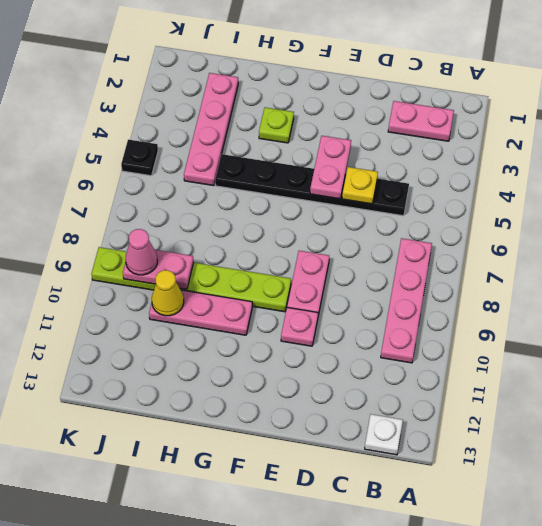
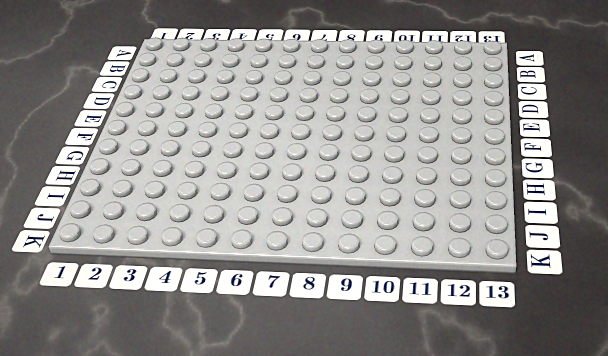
none -> pink plate B2:C2 level 1
none -> pink plate B7:B10 level 1
none -> white plate B13 level 1

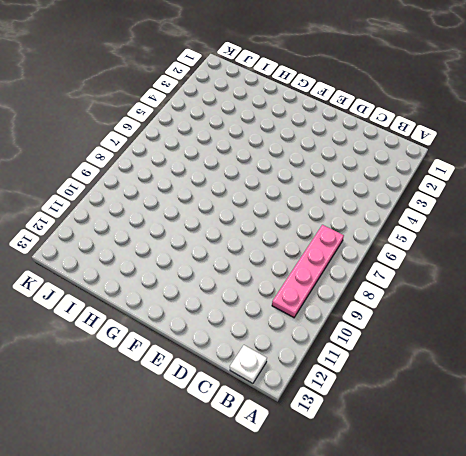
none -> pink plate B2:C2 level 1
none -> black plate C5:H5 level 1
none -> pink plate E8:E9 level 1

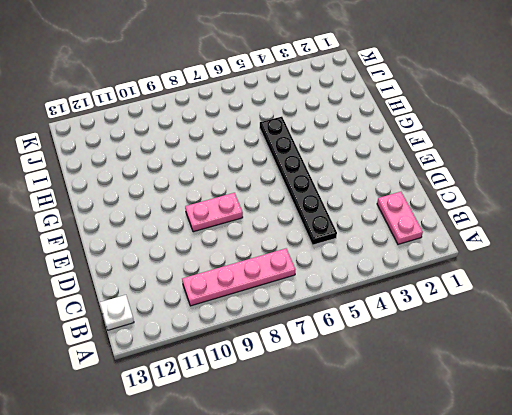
none -> pink plate E10 level 1
none -> lime plate F9:K9 level 1
none -> lime plate G3 level 1

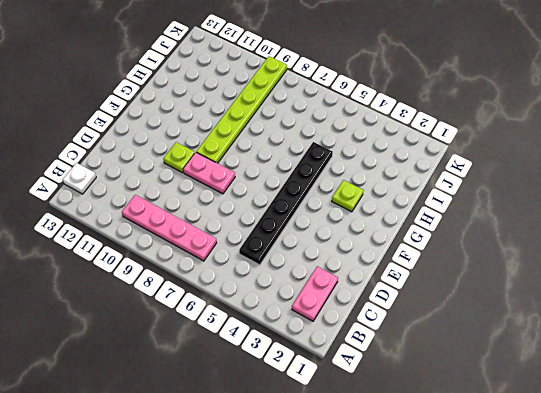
lime plate E10 level 1 -> pink plate E10 level 1
none -> pink plate G10:I10 level 1
none -> pink plate I2:I5 level 1
none -> black plate K5 level 1

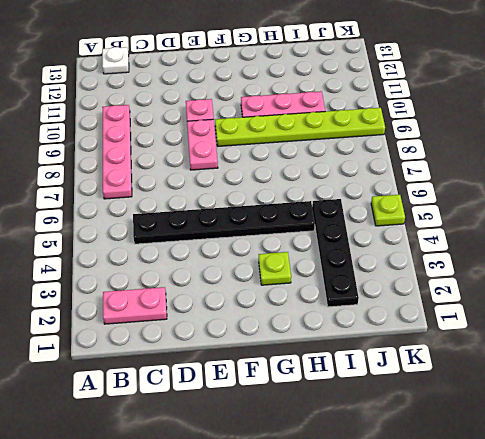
black plate I2:I5 level 1 -> pink plate I2:I5 level 1
lime plate K5 level 1 -> black plate K5 level 1
none -> yellow plate D5 level 2
none -> pink plate E4:E5 level 2
none -> pink plate I9:J9 level 2

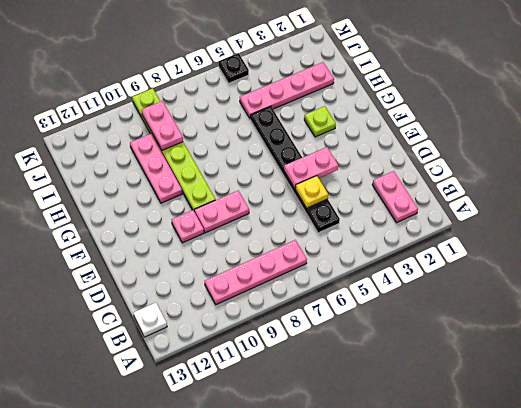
none -> yellow cone I10 level 2
none -> pink cone J9 level 3

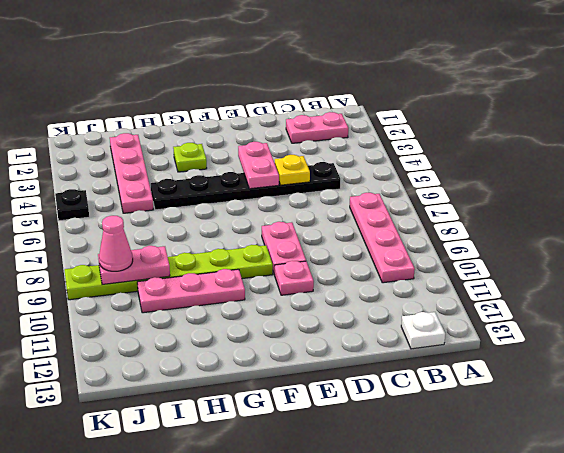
none -> yellow cone I10 level 2

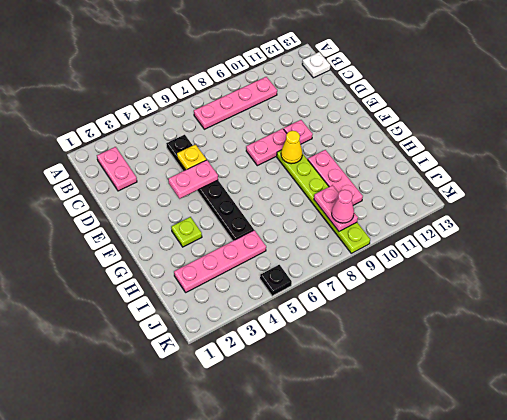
yellow cone F9 level 2 -> yellow cone I10 level 2

